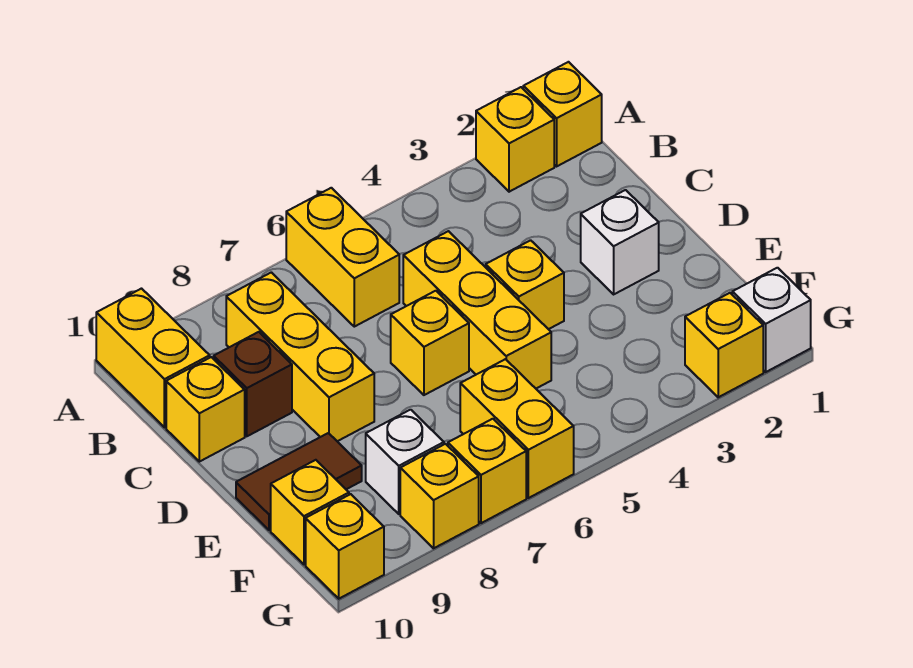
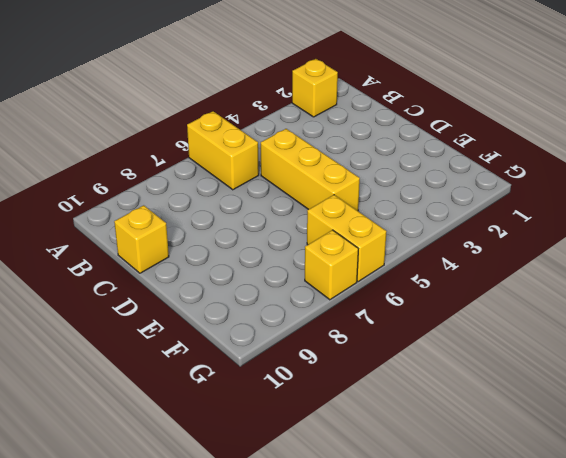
none -> yellow brick A1 level 1
none -> yellow brick A10:B10 level 1
none -> yellow brick B8:D8 level 1

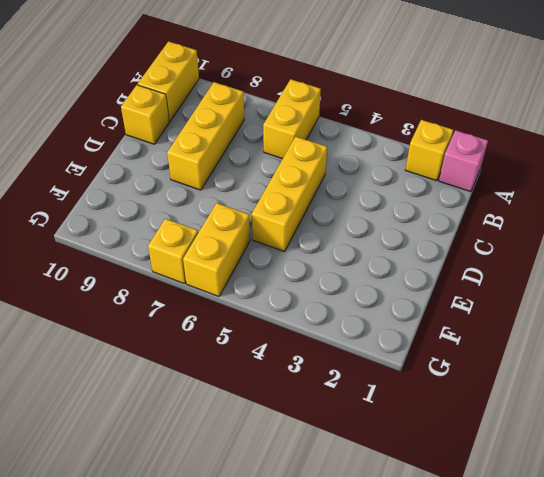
pink brick A1 level 1 -> yellow brick A1 level 1
none -> brown brick C9 level 1
none -> white brick D2 level 1
none -> yellow brick D4 level 1

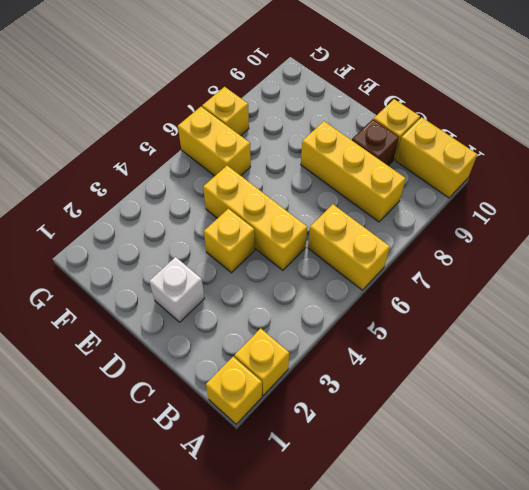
none -> yellow brick D6 level 1
none -> brown tile E9:E10 level 1
none -> white brick F8 level 1

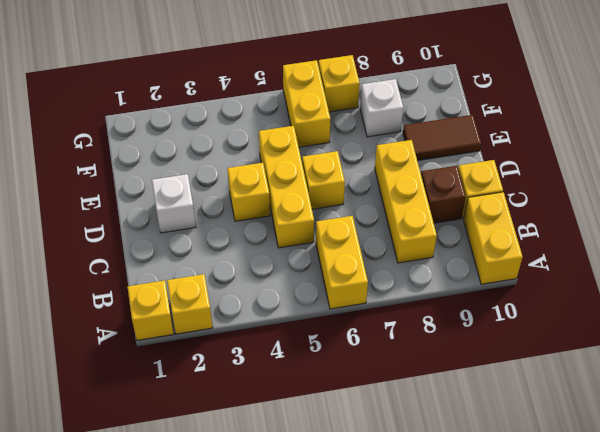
none -> yellow brick F10 level 1
none -> white brick G1 level 1
none -> yellow brick G2 level 1

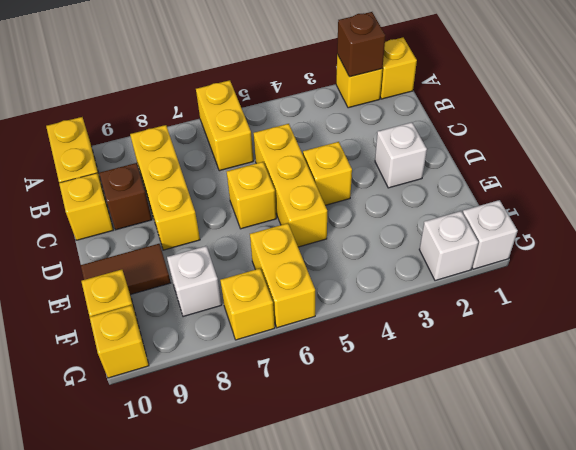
brown brick A2 level 2 -> none
white brick G2 level 1 -> yellow brick G2 level 1
none -> yellow brick G8 level 1

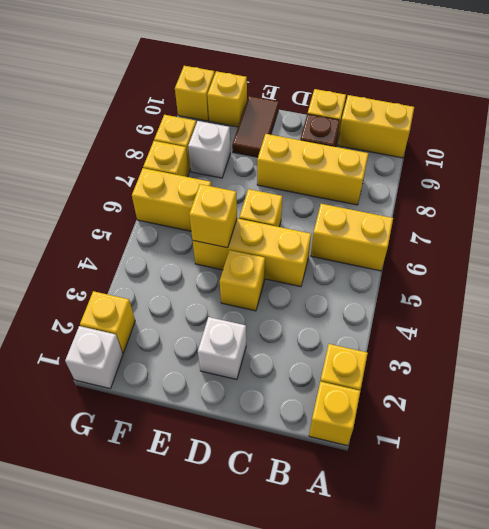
yellow brick E5 level 2 -> none

